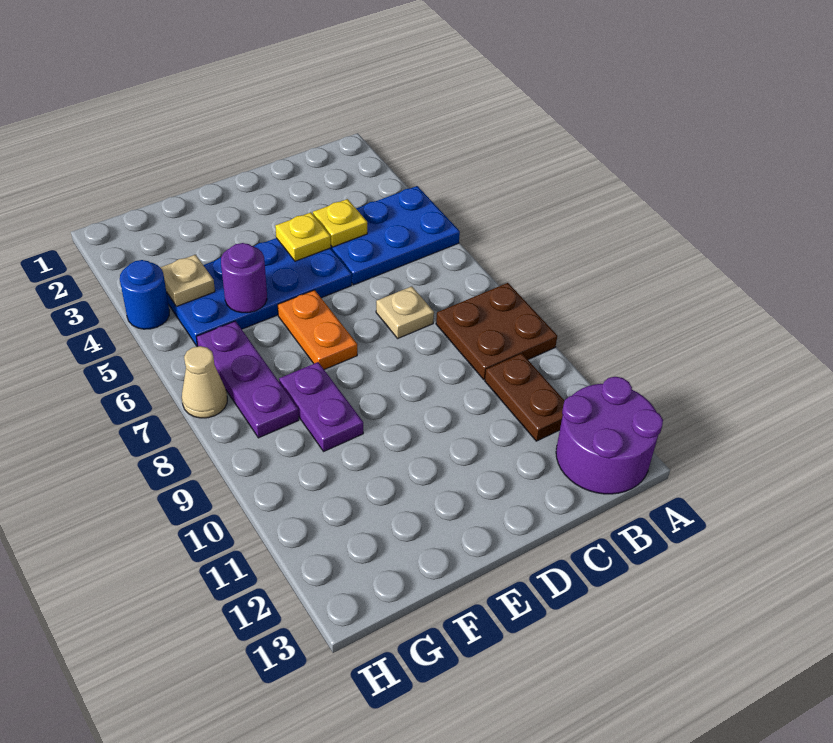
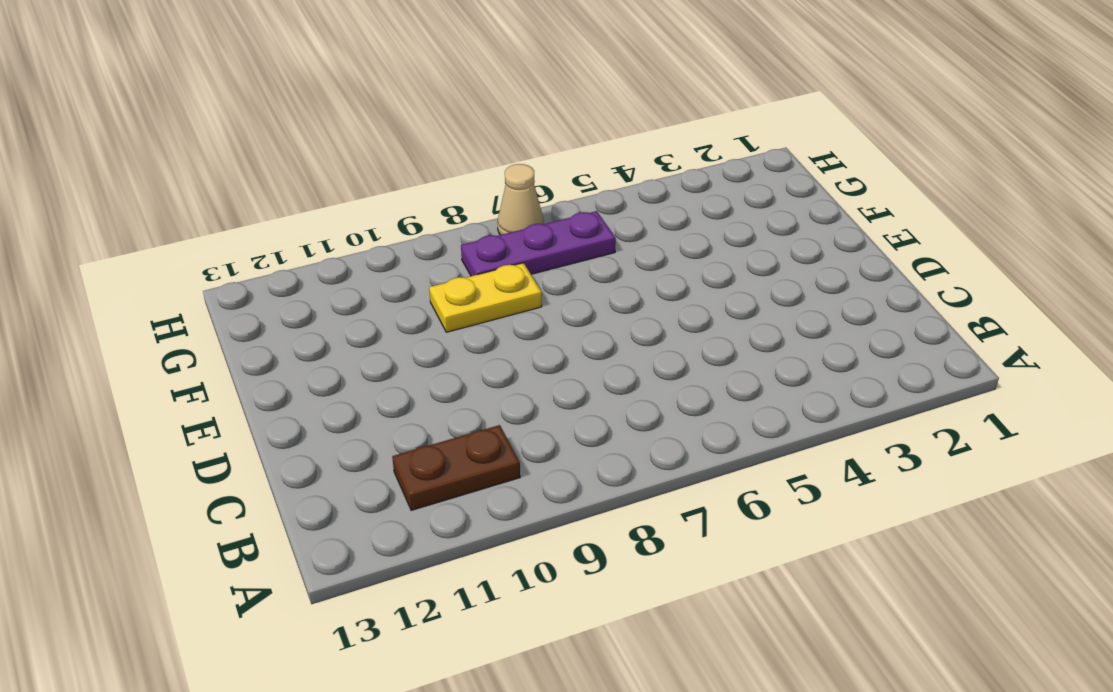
yellow plate F8:F9 level 1 -> purple plate F8:F9 level 1
none -> blue plate A4:C5 level 1
none -> brown plate A8:B9 level 1
none -> purple round brick A12:B13 level 1

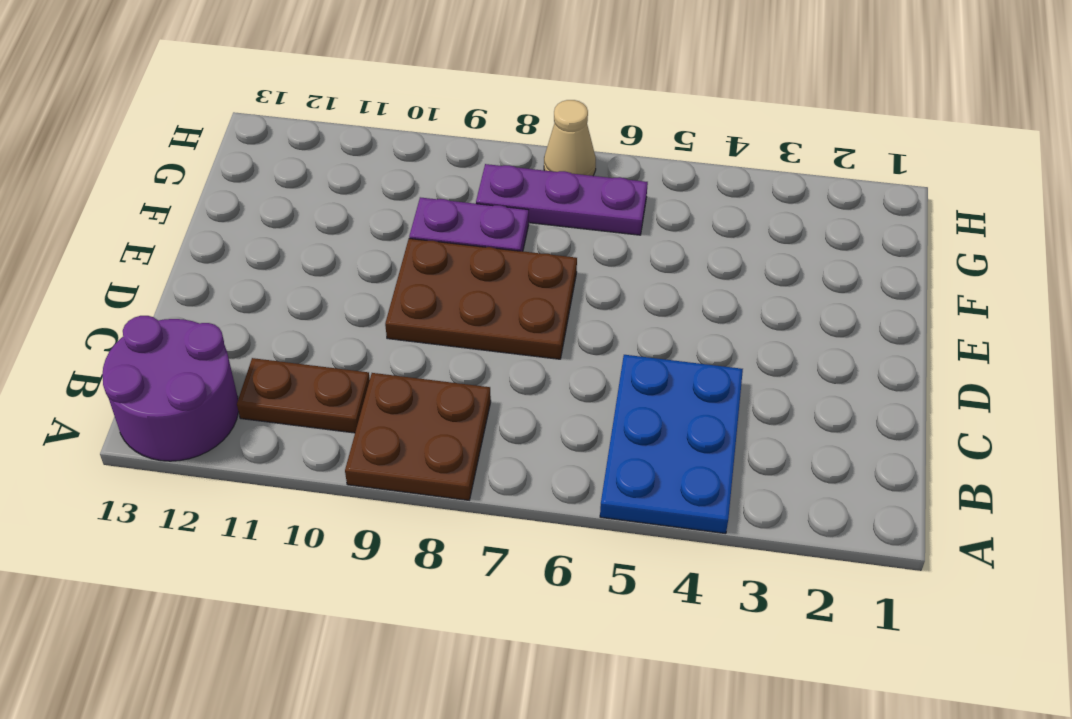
brown plate D7:E9 level 1 -> orange plate E6:E7 level 1
none -> tan plate C7 level 1
none -> blue plate D4:G5 level 1
none -> blue round brick H4 level 1

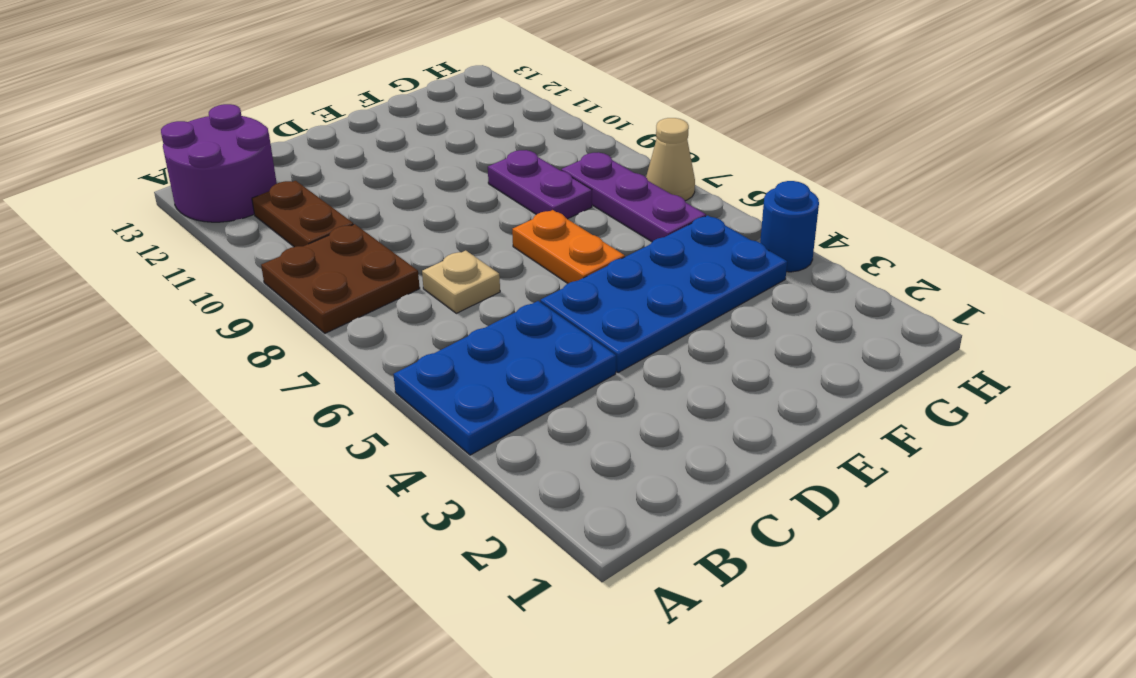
none -> yellow plate C4 level 2
none -> yellow plate D4 level 2
none -> purple round brick F5 level 2

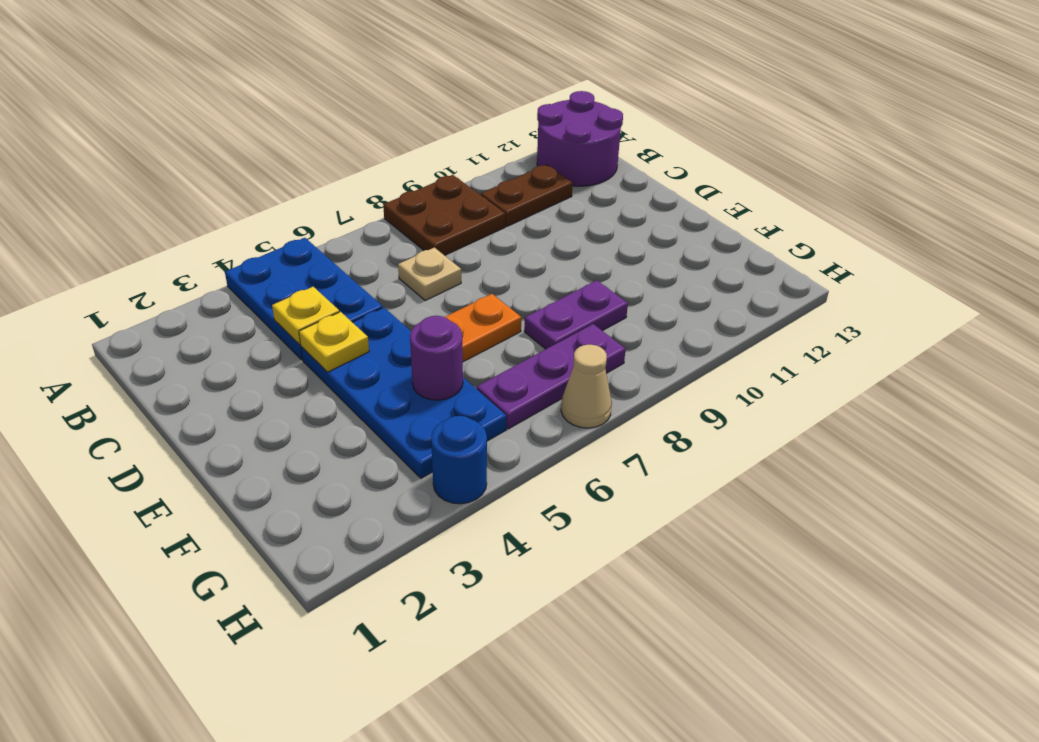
none -> tan plate G4 level 2

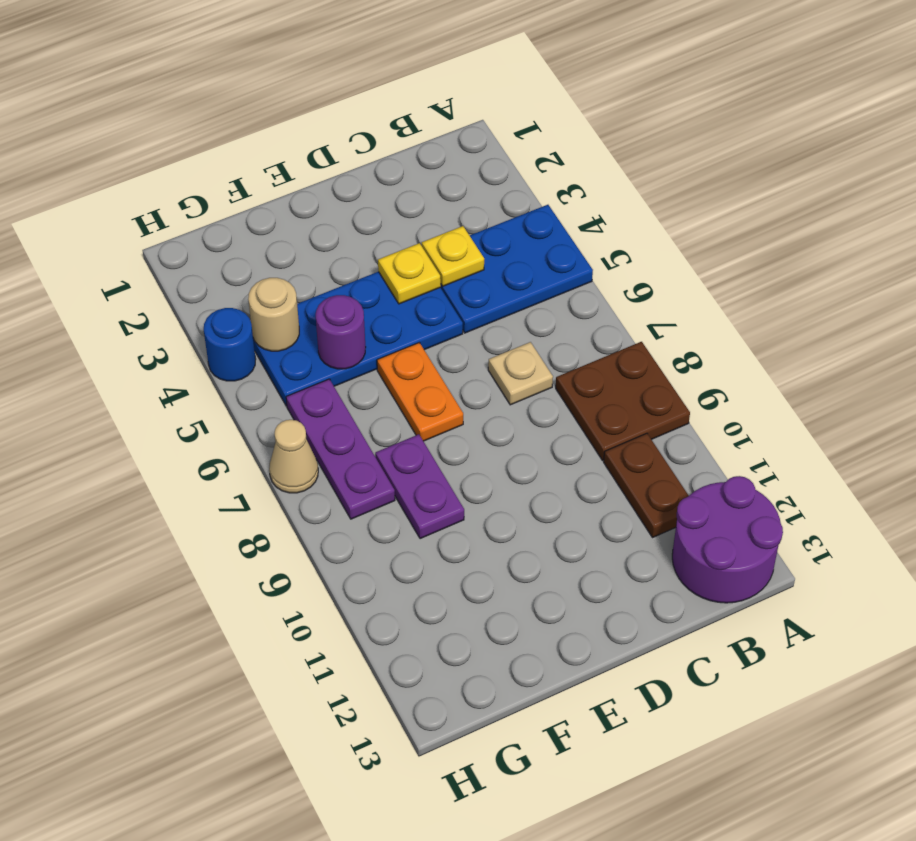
tan round brick G4 level 2 -> tan plate G4 level 2

